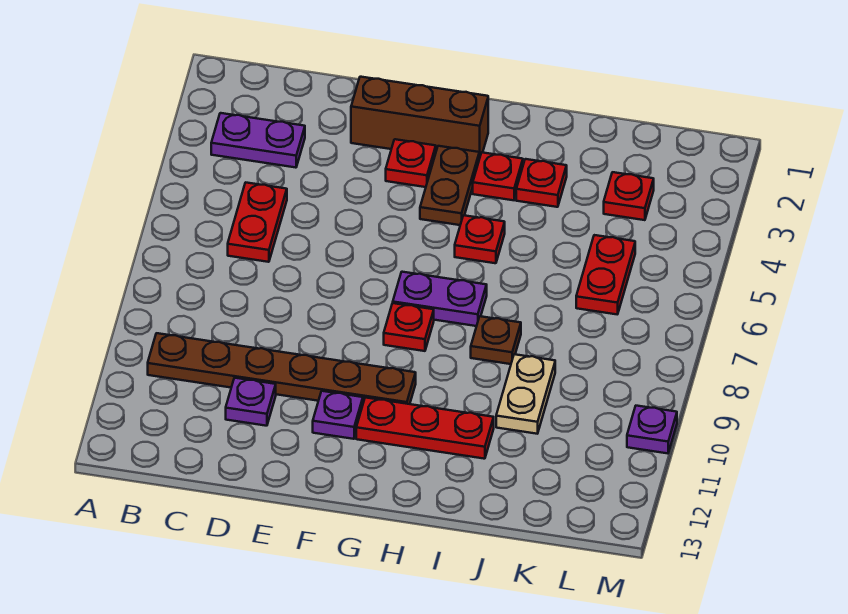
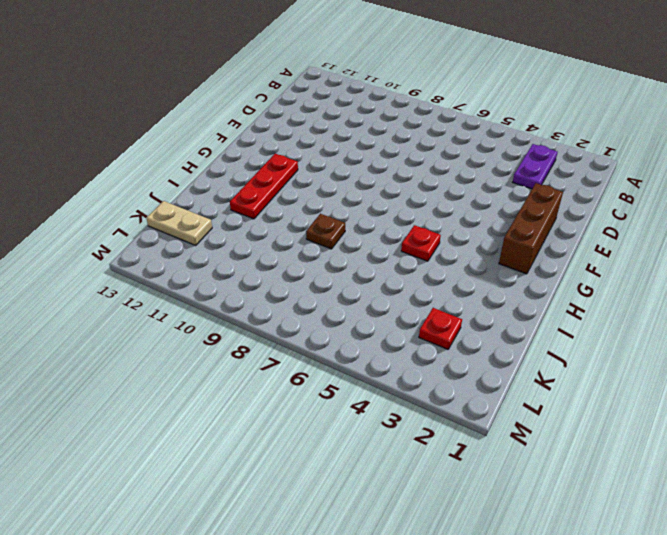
tan plate K12:K13 level 1 -> tan plate J9:J10 level 1
none -> brown plate B10:G10 level 1
none -> red plate C5:C6 level 1
none -> purple plate D11 level 1

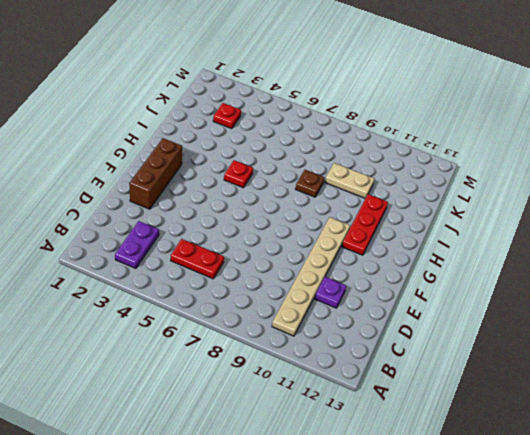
tan plate B10:G10 level 1 -> brown plate B10:G10 level 1
none -> red plate F3 level 1
none -> purple plate F11 level 1
none -> brown plate G3:G4 level 1

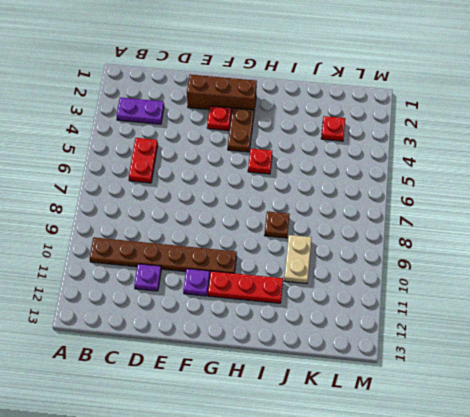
none -> purple plate G7:H7 level 1
none -> red plate G8 level 1
none -> red plate H3 level 1

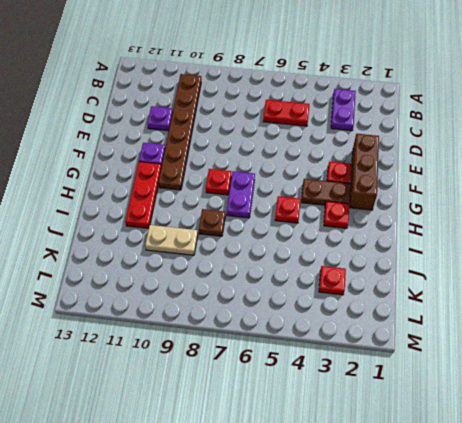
none -> red plate I3 level 1
none -> red plate K5:K6 level 1
none -> purple plate M10 level 1

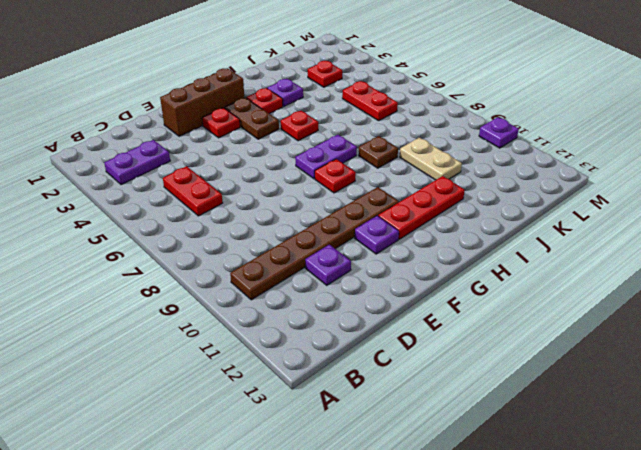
purple plate I3 level 1 -> red plate I3 level 1

